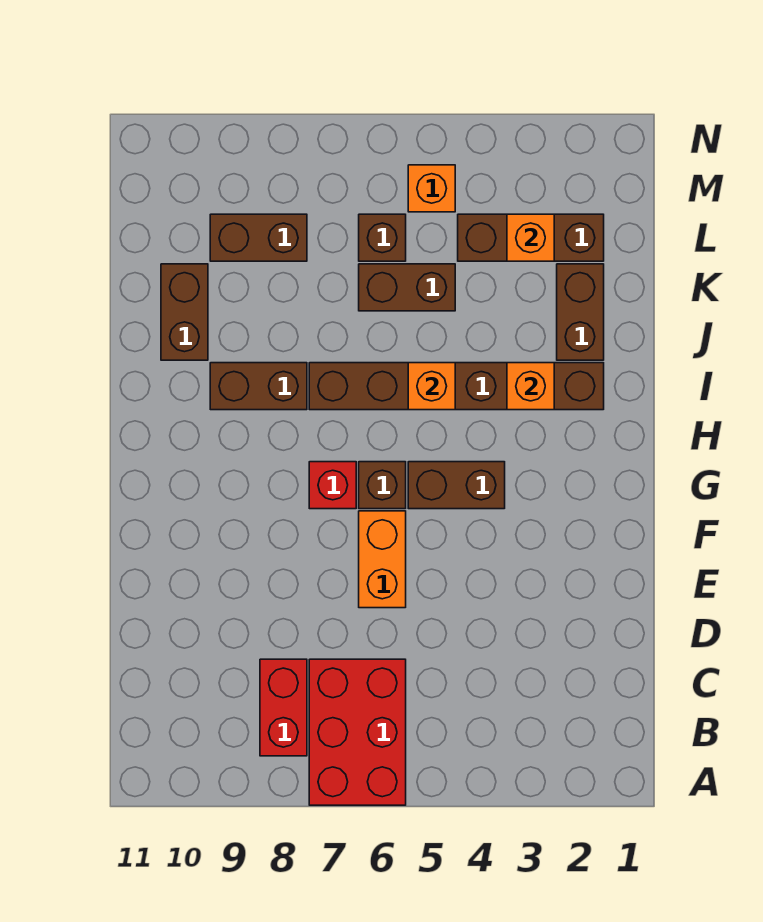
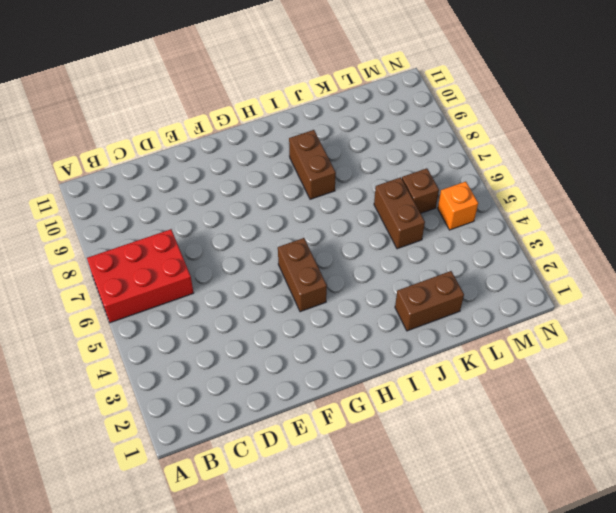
none -> red brick B8:C8 level 1
none -> orange brick E6:F6 level 1
none -> brown brick G6 level 1

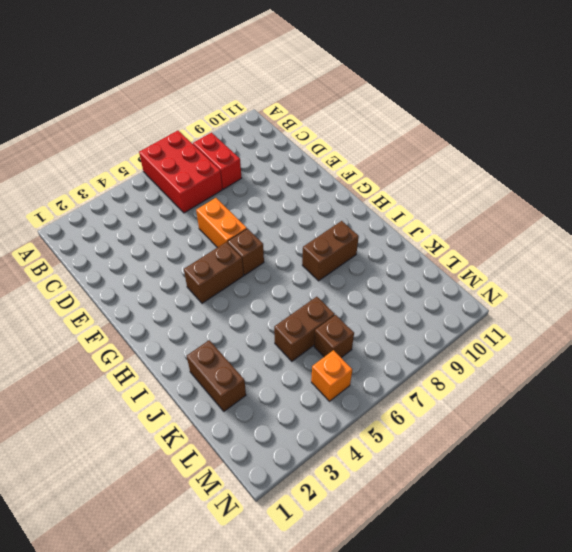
none -> red brick G7 level 1
none -> brown brick I2:I7 level 1
none -> brown brick J10:K10 level 1

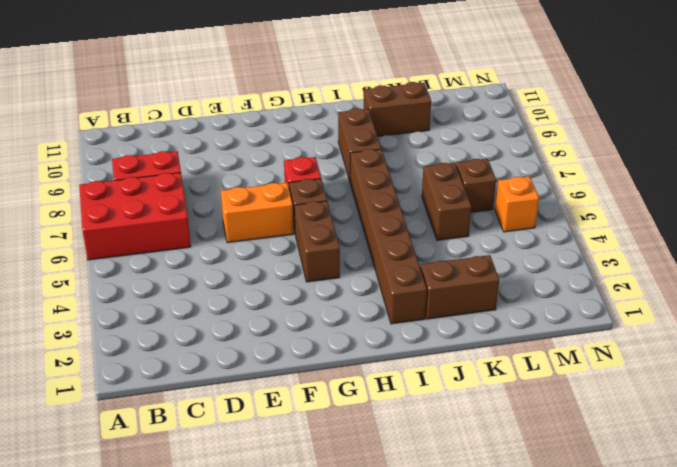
none -> brown brick L2:L4 level 1
none -> brown brick L8:L9 level 1
none -> orange brick I3 level 2

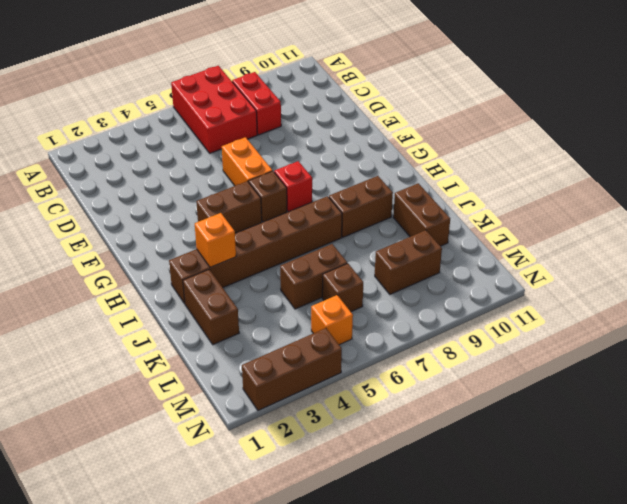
brown brick N2:N4 level 1 -> brown brick L2:L4 level 1
none -> orange brick I5 level 2
none -> orange brick L3 level 2

